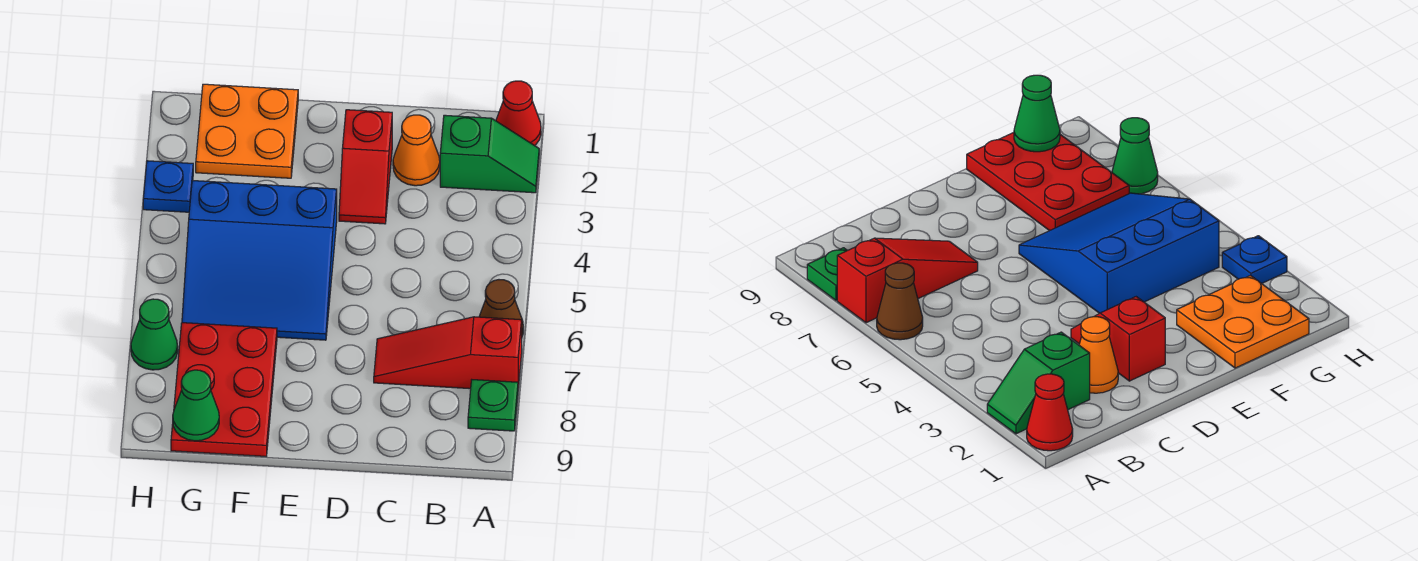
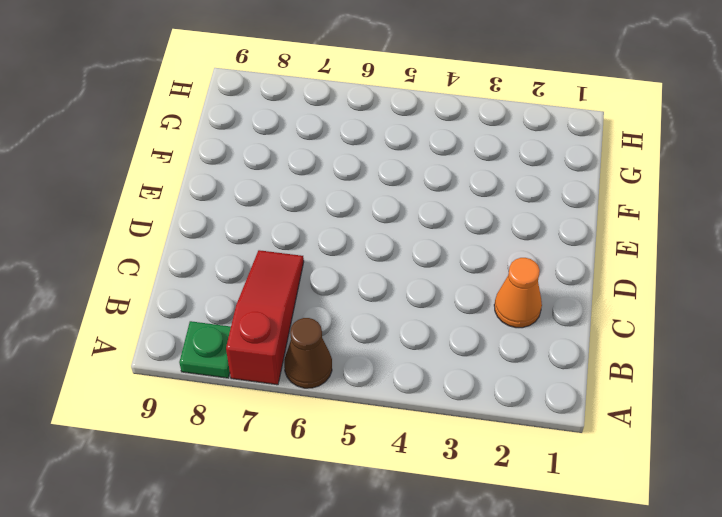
none -> red cone A1 level 1
none -> green slope A2:B2 level 1 top B
none -> red slope D2:D3 level 1 top 2

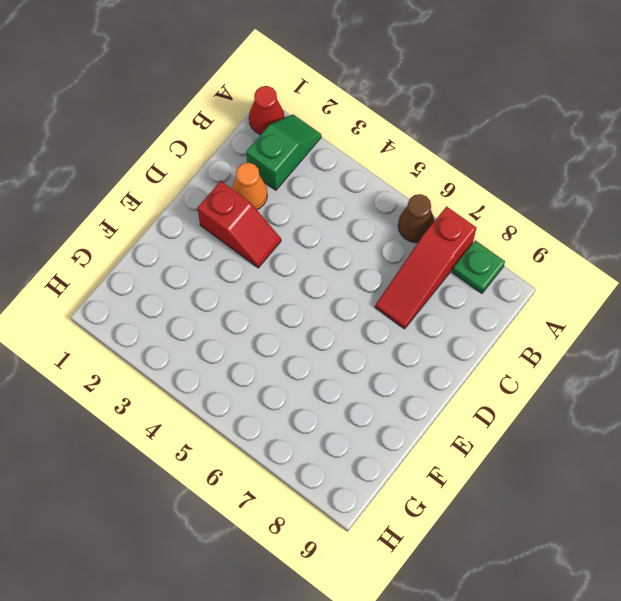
none -> blue slope E4:G6 level 1 top 4
none -> orange plate F1:G2 level 1
none -> red plate F7:G9 level 1

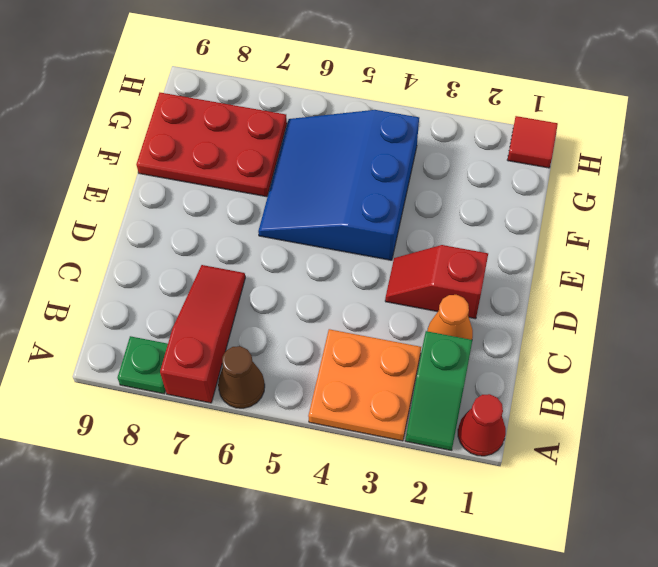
orange plate A3:B4 level 1 -> orange plate F1:G2 level 1
red tile H1 level 1 -> none
none -> blue plate H3 level 1
none -> green cone H7 level 1
none -> green cone G9 level 2

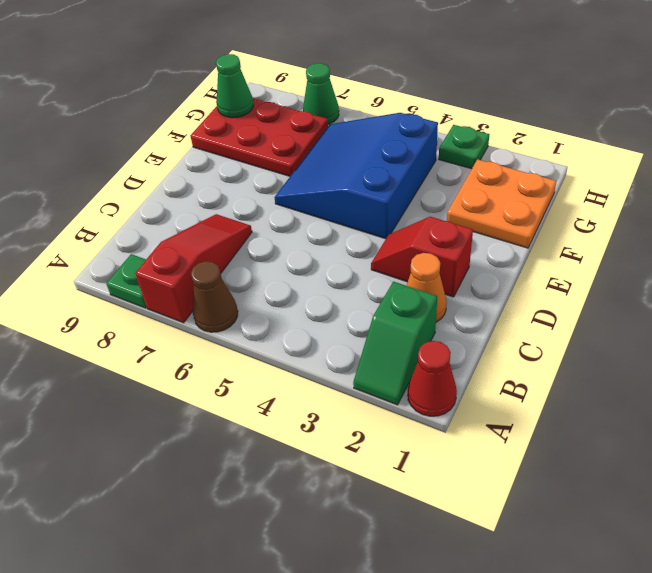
green plate H3 level 1 -> blue plate H3 level 1

